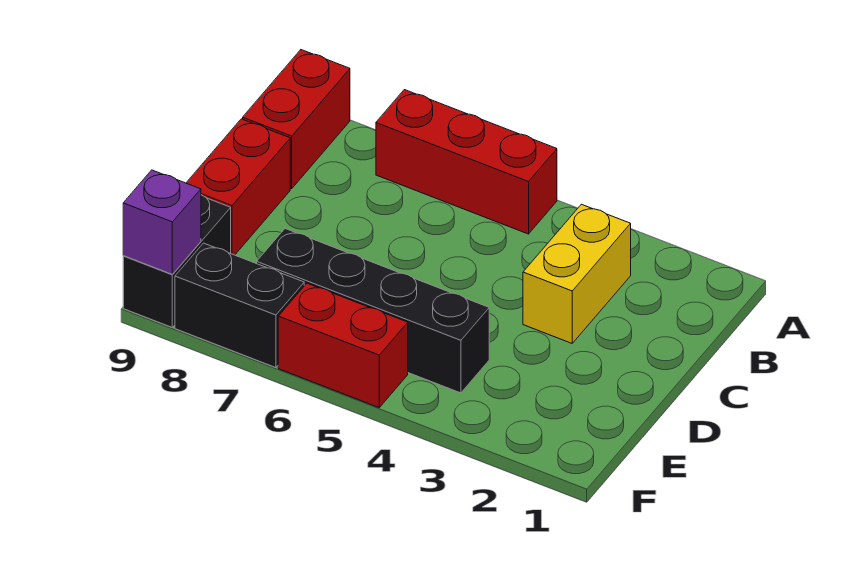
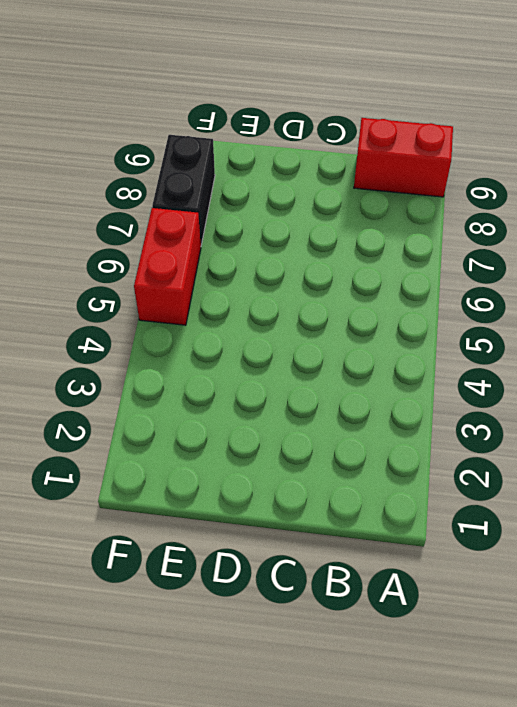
none -> red brick A5:A7 level 1
none -> yellow brick B3:C3 level 1

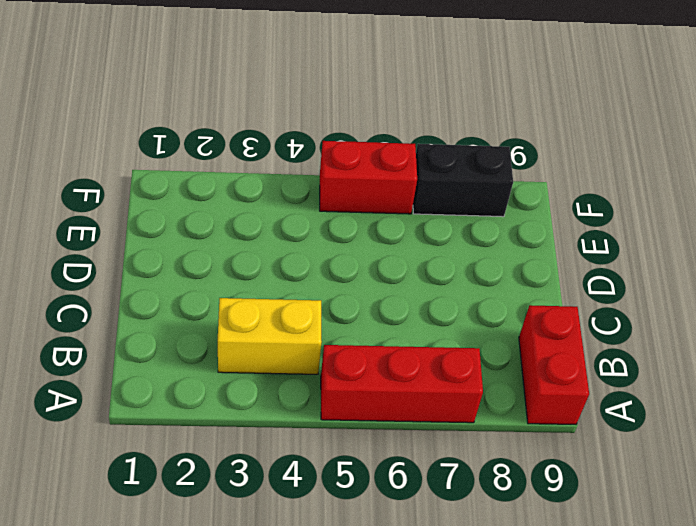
yellow brick B3:B4 level 1 -> yellow brick B3:C3 level 1
none -> red brick C9:D9 level 1
none -> black brick E4:E7 level 1

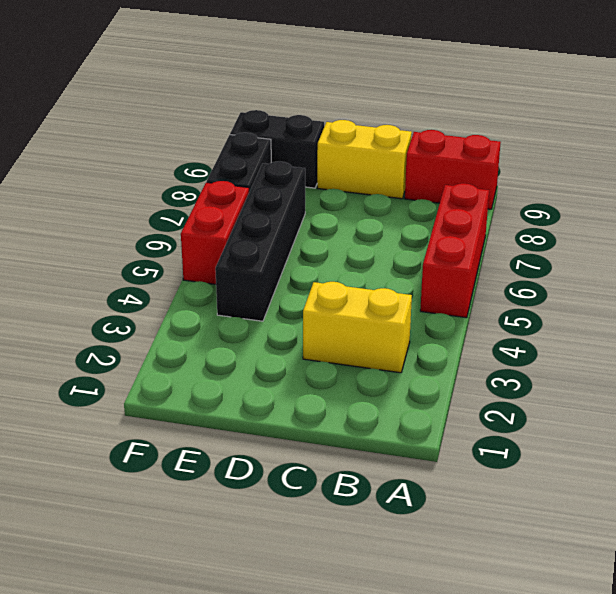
yellow brick C9:D9 level 1 -> red brick C9:D9 level 1
none -> purple brick F9 level 2

